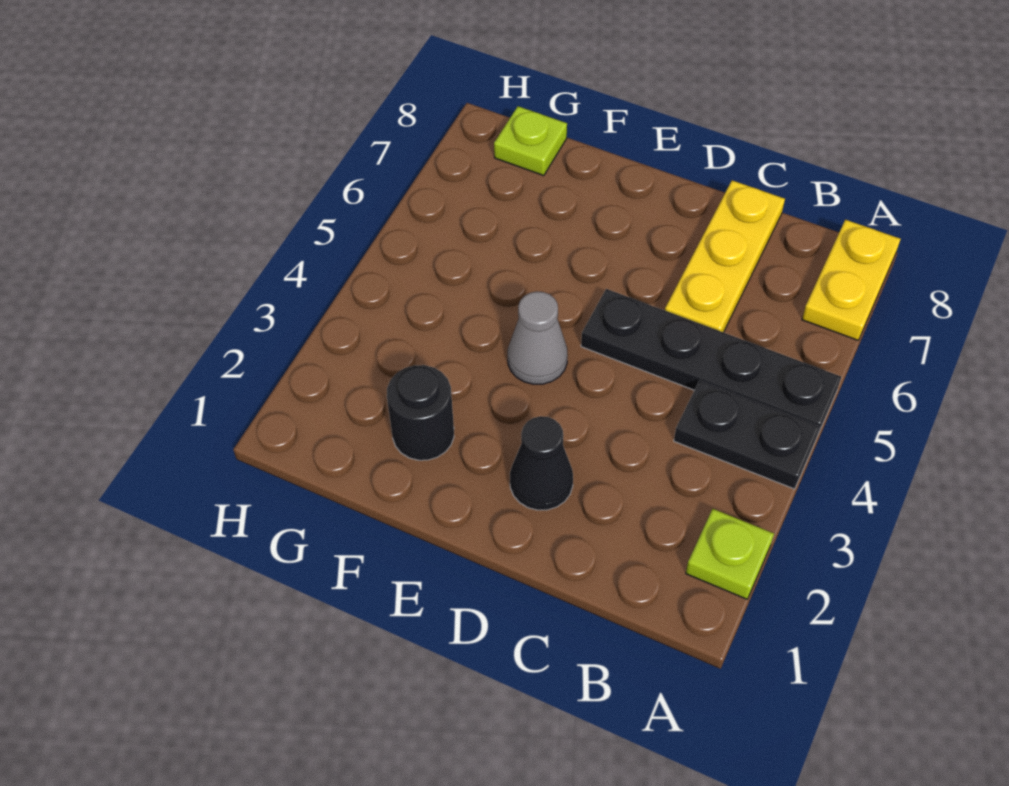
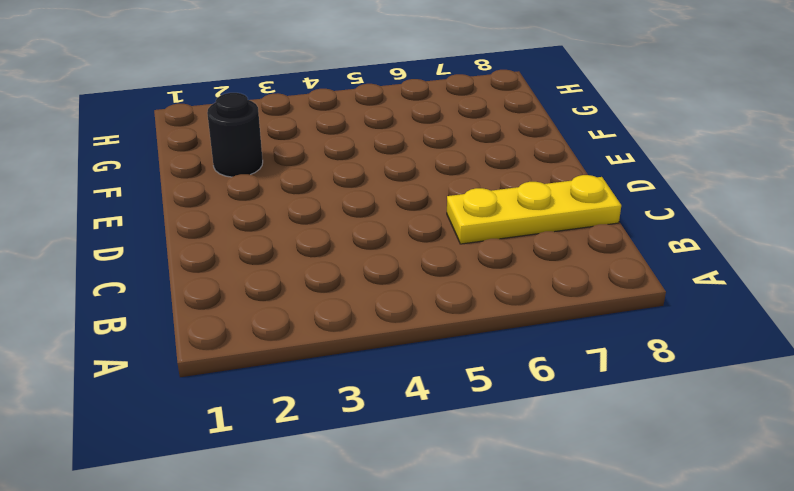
none -> lime plate A2 level 1
none -> black plate A4:B4 level 1

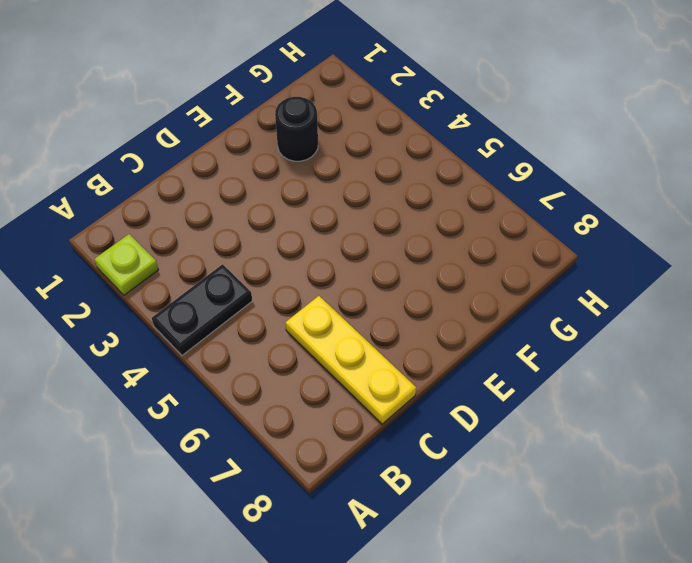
none -> black plate A5:D5 level 1
none -> yellow plate A7:A8 level 1

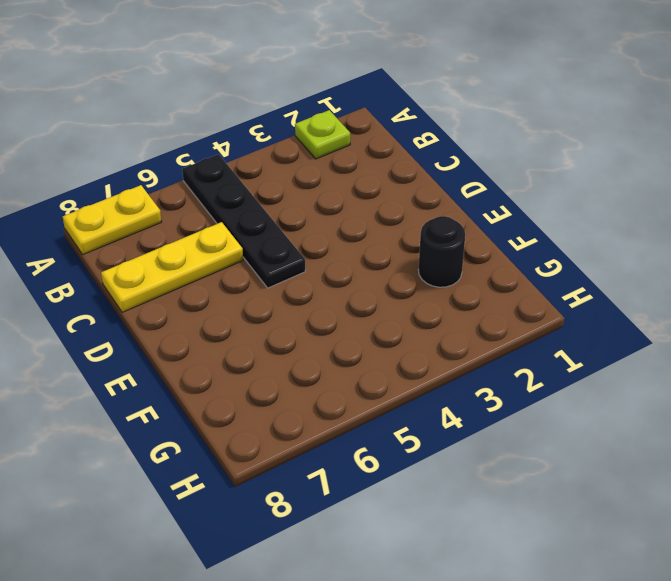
none -> black plate A4:B4 level 1
none -> black cone D2 level 1

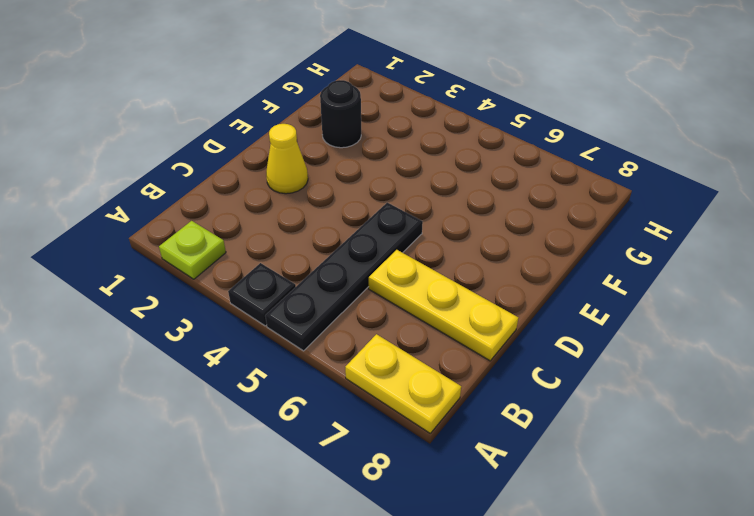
black plate A4 level 1 -> black plate A4:B4 level 1
yellow cone D2 level 1 -> black cone D2 level 1
none -> grey cone E4 level 1
none -> lime plate G8 level 1

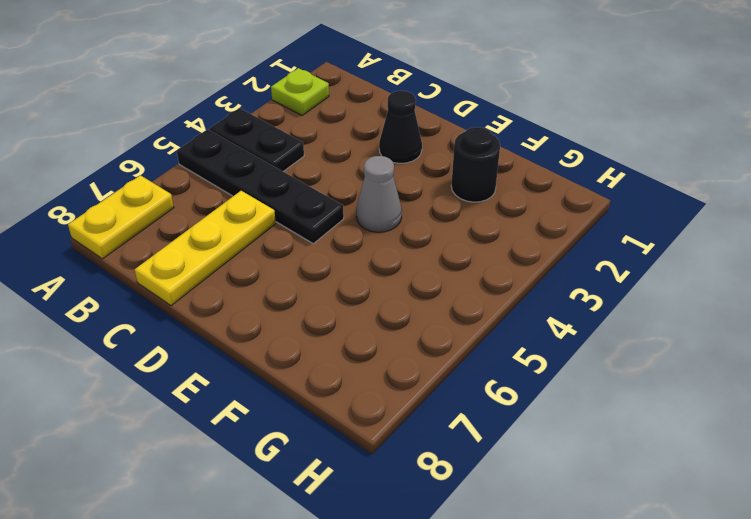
none -> lime plate G8 level 1

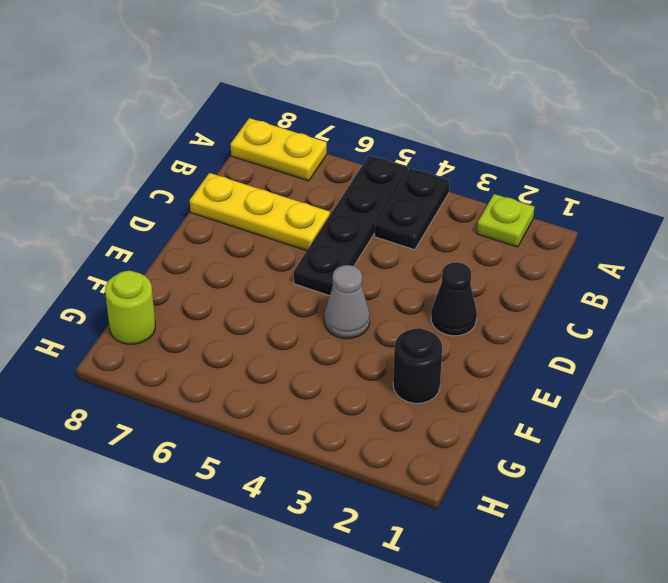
lime round brick G8 level 1 -> lime plate G8 level 1

